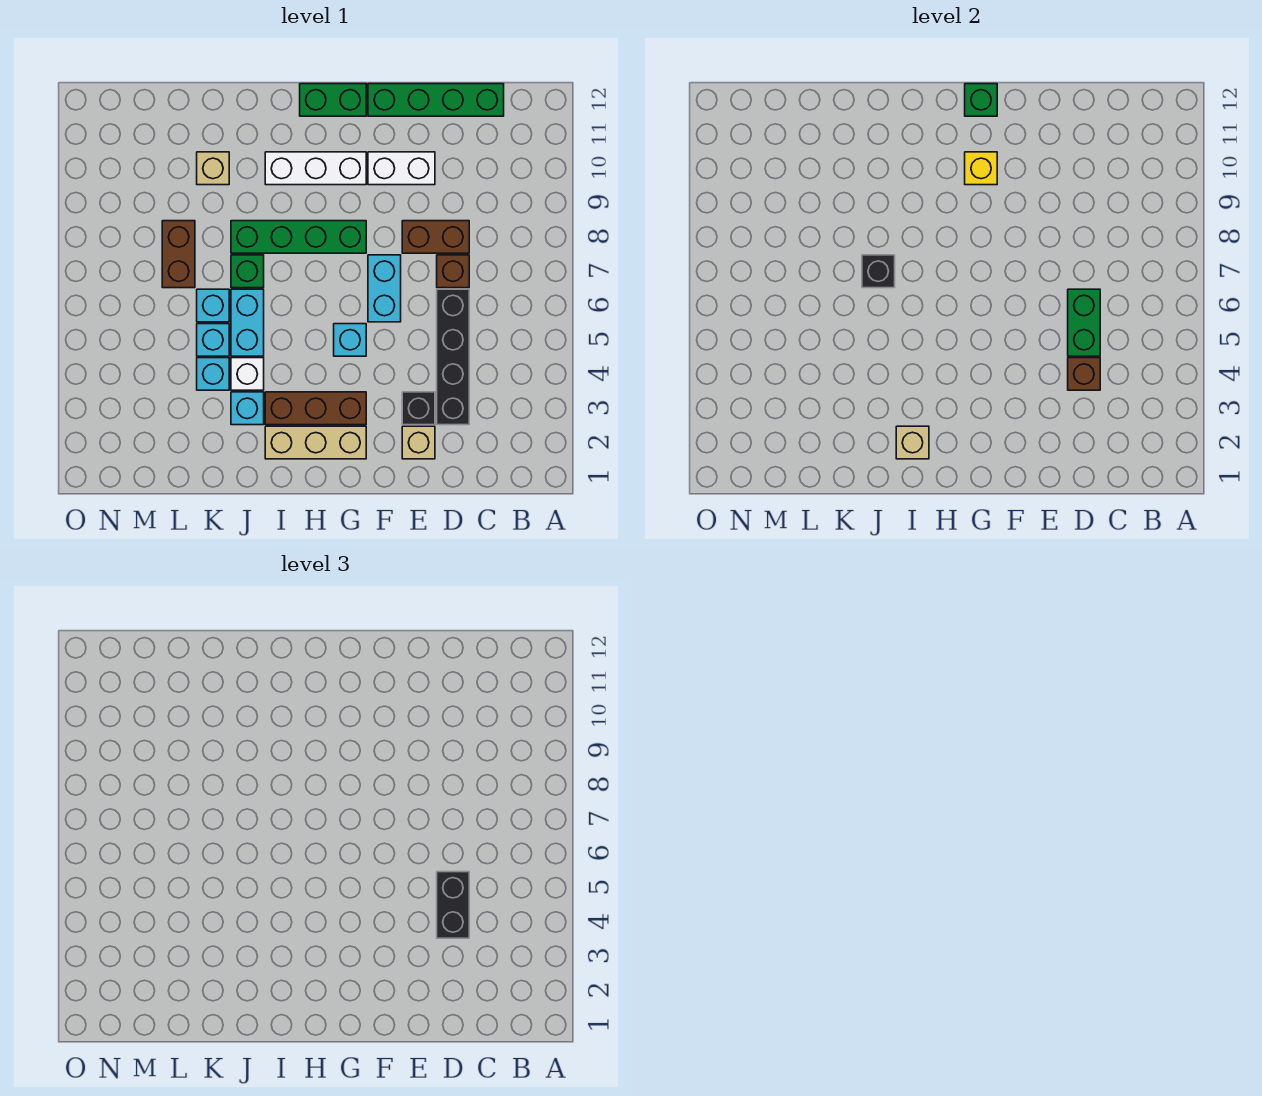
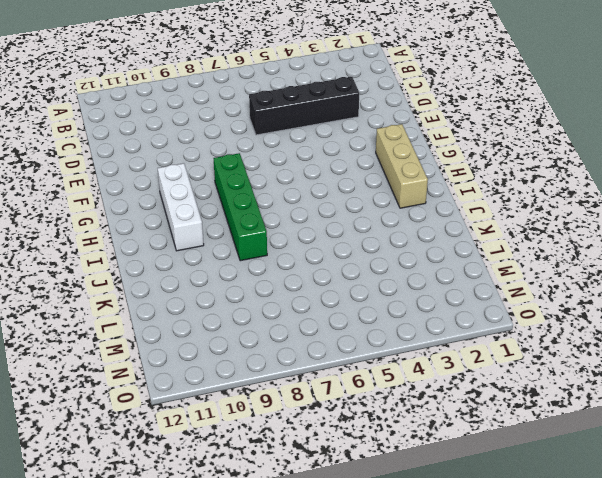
none -> green brick C12:F12 level 1
none -> brown brick D7 level 1
none -> brown brick D8:E8 level 1
none -> tan brick E2 level 1

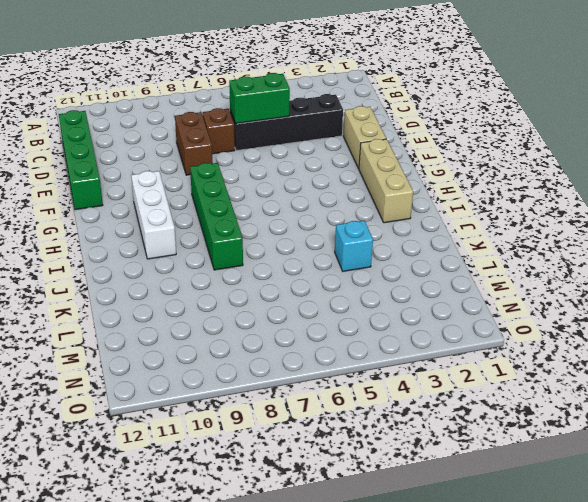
tan brick E2:F2 level 1 -> tan brick E2 level 1
none -> black brick E3 level 1
none -> white brick E10:F10 level 1
none -> cyan brick F6:F7 level 1
none -> brown brick G3:I3 level 1

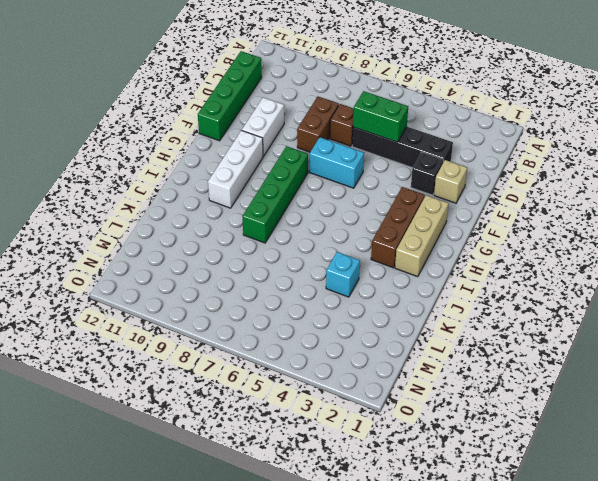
none -> cyan brick G5 level 1
none -> green brick G12:H12 level 1
none -> cyan brick J3 level 1
none -> white brick J4 level 1

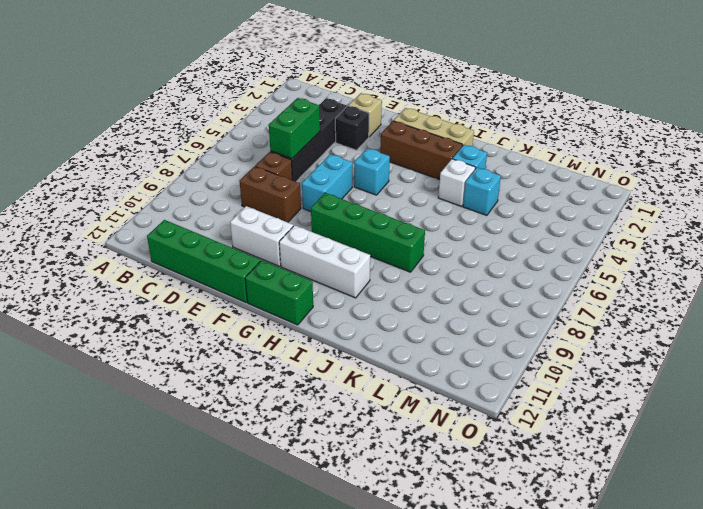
none -> cyan brick J5:J6 level 1
none -> green brick J7 level 1
none -> cyan brick K5 level 1
none -> cyan brick K6 level 1

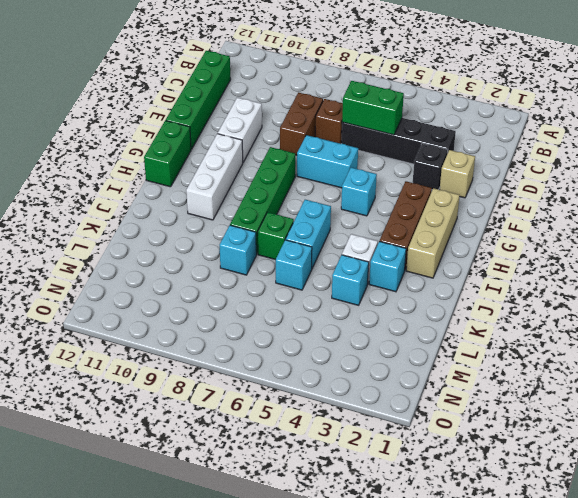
cyan brick I6:J6 level 1 -> cyan brick J5:J6 level 1
cyan brick K8 level 1 -> cyan brick K5 level 1
none -> tan brick K10 level 1
none -> brown brick L7:L8 level 1
none -> brown brick D4 level 2
none -> yellow brick G10 level 2

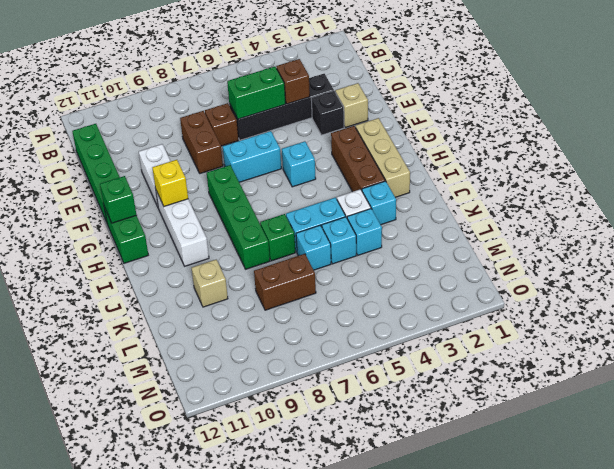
none -> tan brick I2 level 2
none -> black brick J7 level 2
none -> black brick D4:D5 level 3

